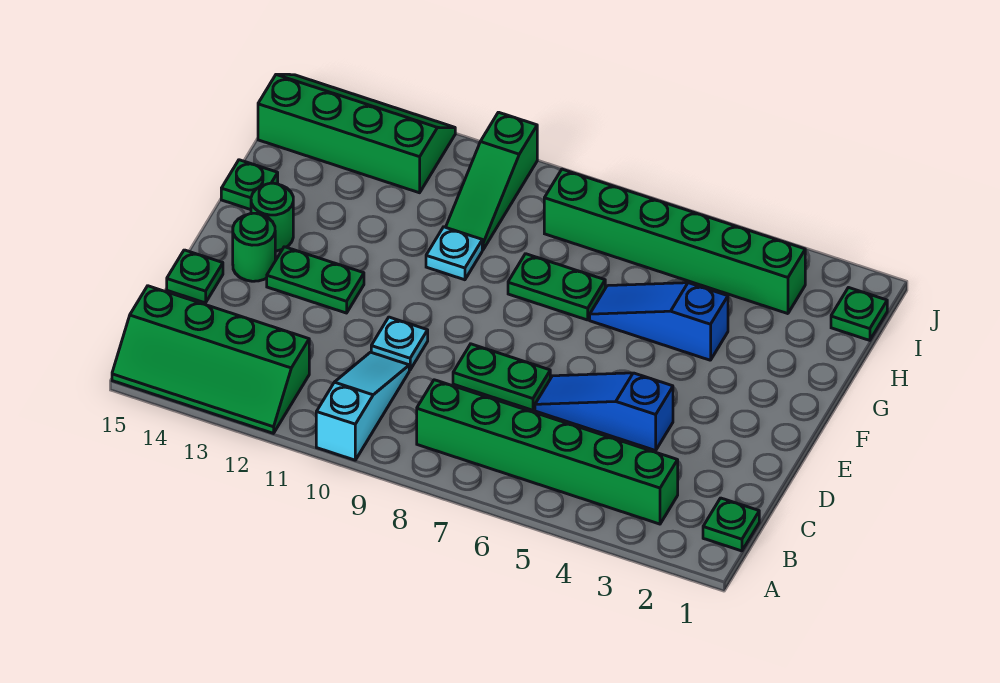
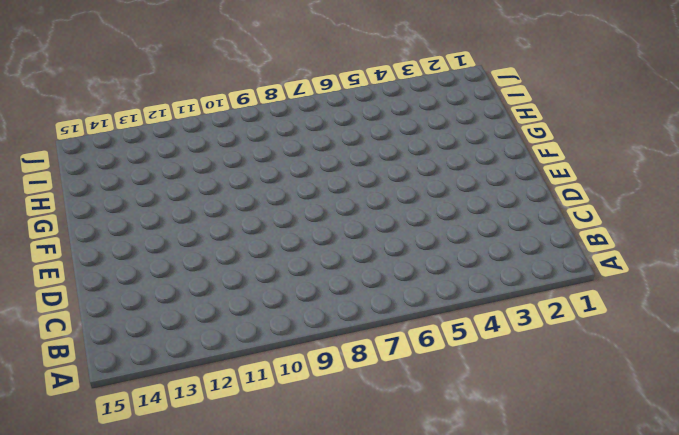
none -> cyan slope A10:C10 level 1 top A
none -> green slope A12:B15 level 1 top B
none -> green plate B1 level 1

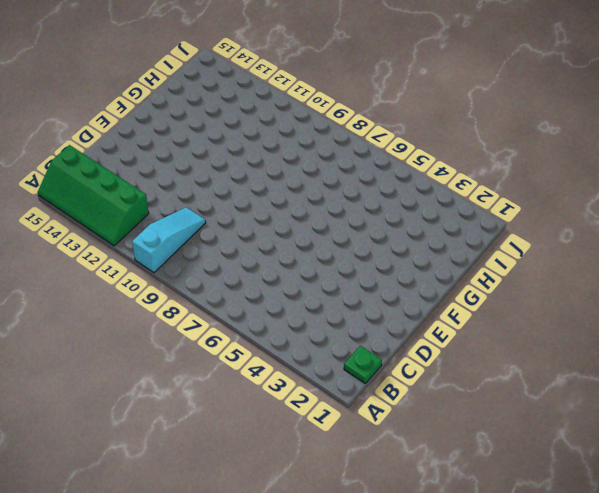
none -> green brick B3:B8 level 1
none -> blue slope D4:D6 level 1 top 4
none -> green plate D7:D8 level 1

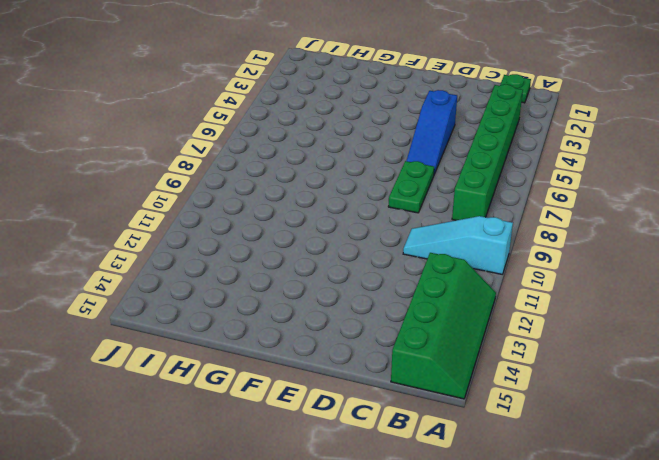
none -> cyan plate D10 level 1
none -> green plate D15 level 1
none -> green plate E12:E13 level 1

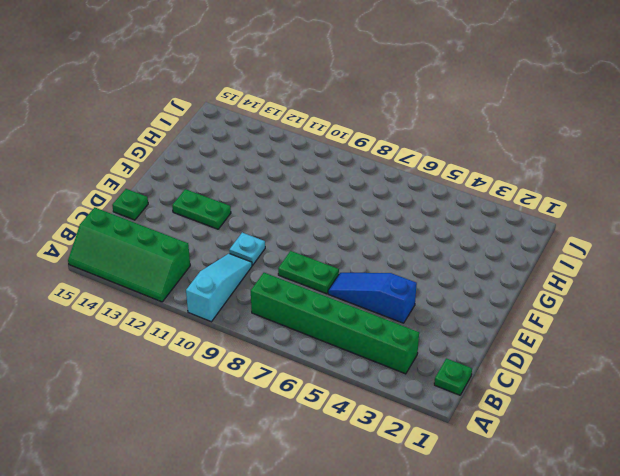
none -> green round brick E14 level 1
none -> green round brick F14 level 1
none -> blue slope G4:G6 level 1 top 4

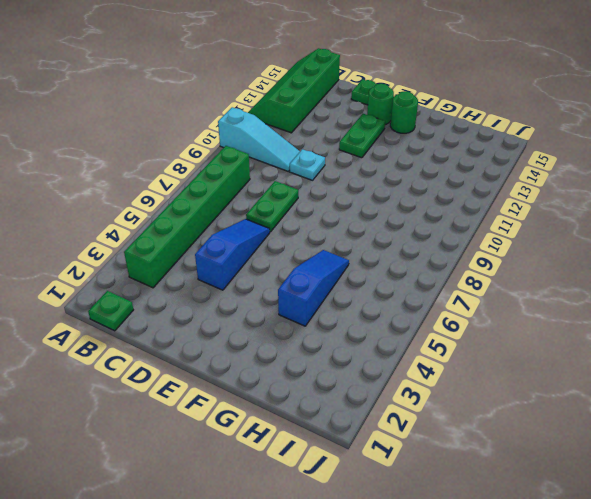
none -> green plate G7:G8 level 1
none -> cyan plate G10 level 1
none -> green plate G15 level 1

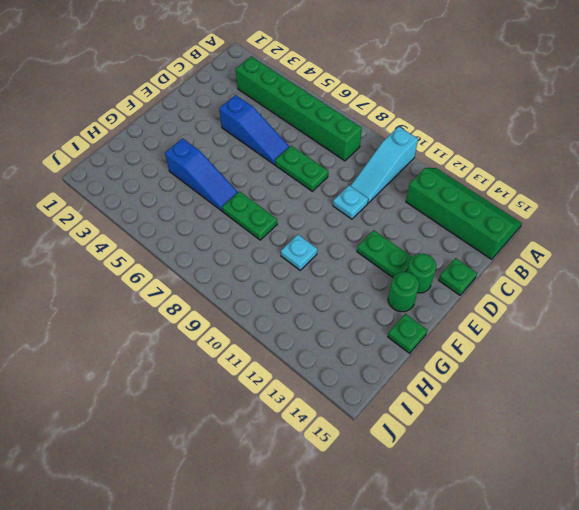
none -> green plate B1 level 1
none -> green slope H10:J10 level 1 top J
none -> green plate I1 level 1

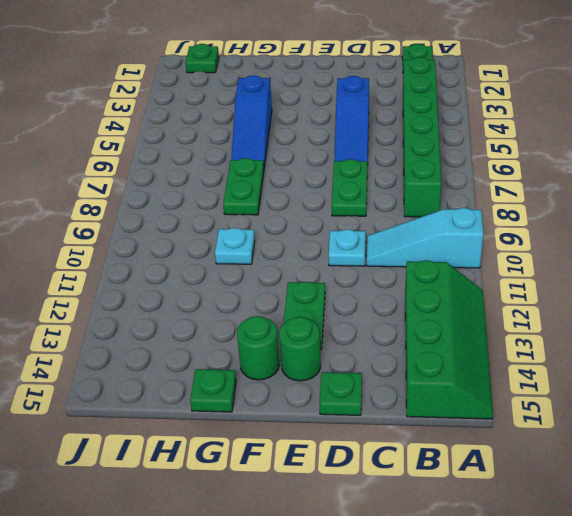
none -> green slope H10:J10 level 1 top J
none -> green brick I3:I8 level 1
none -> green slope I12:J15 level 1 top I

